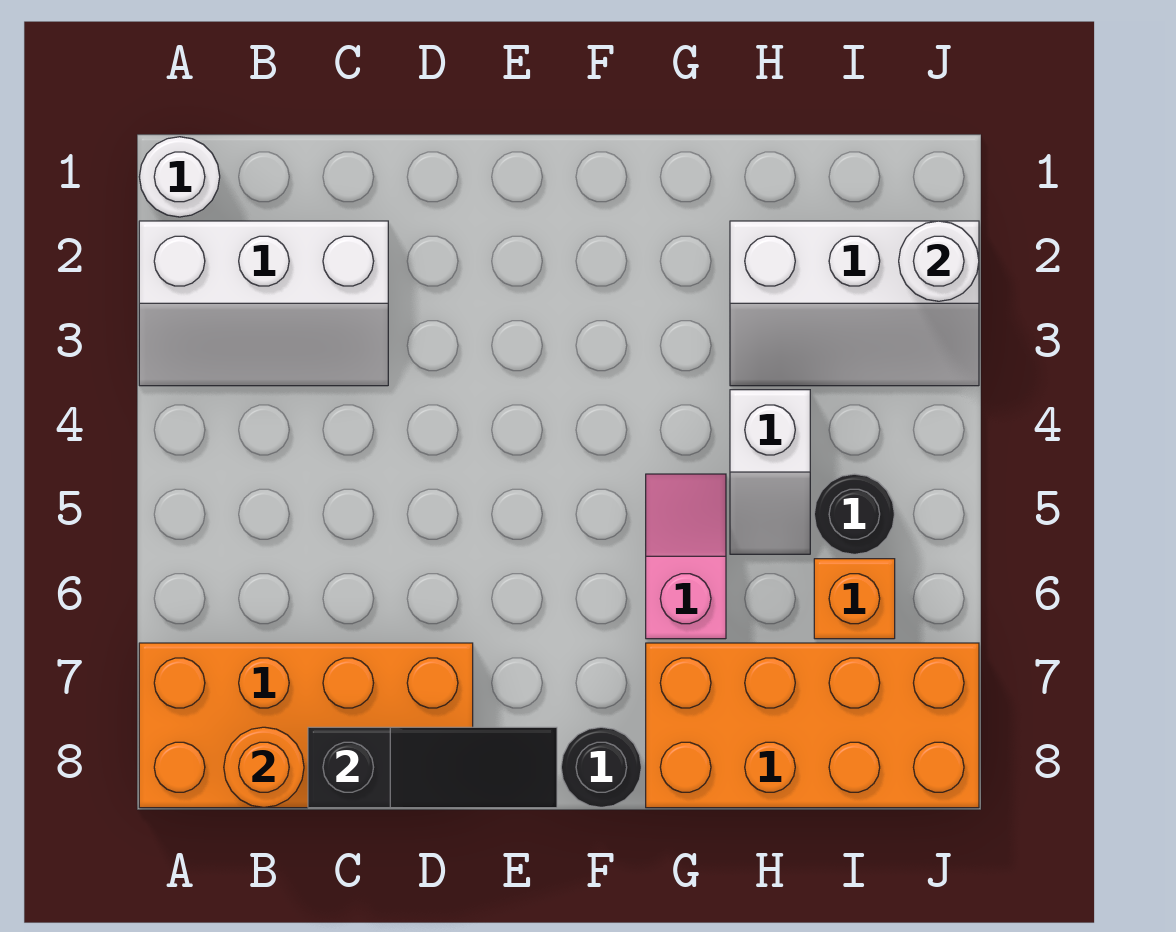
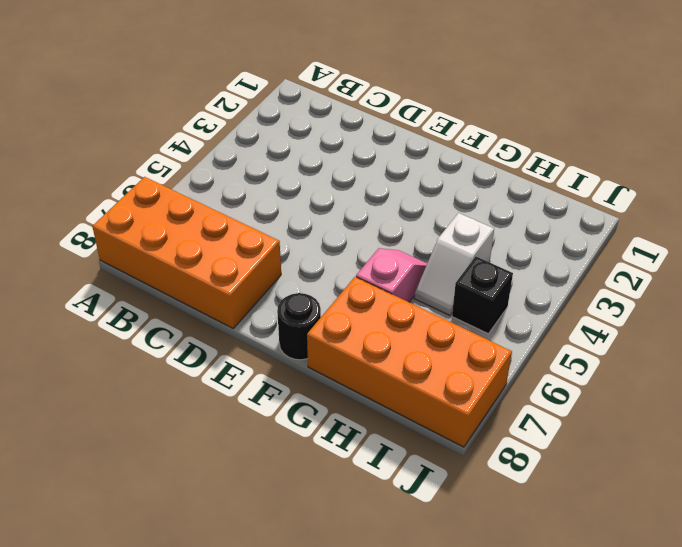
black brick I5 level 1 -> black round brick I5 level 1
none -> white round brick A1 level 1
none -> white slope A2:C3 level 1 top 2
none -> white slope H2:J3 level 1 top 2

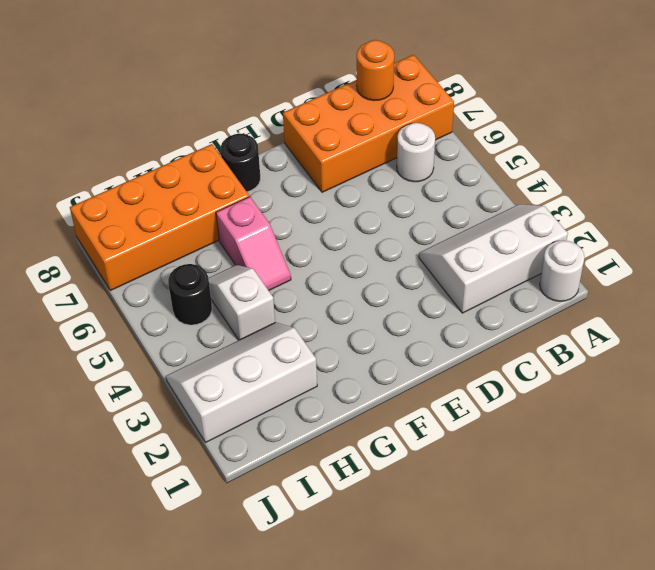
white round brick B6 level 1 -> white round brick J2 level 2
none -> orange brick I6 level 1
none -> black slope C8:E8 level 2 top C

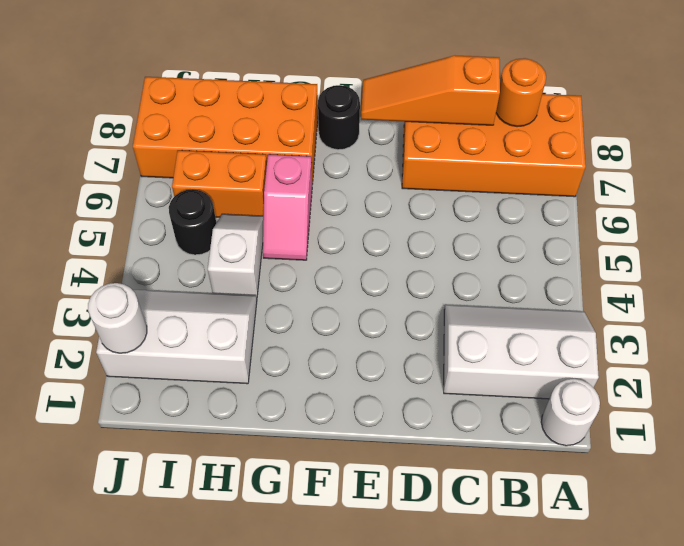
orange slope C8:E8 level 2 top C -> black slope C8:E8 level 2 top C
orange brick H6:I6 level 1 -> orange brick I6 level 1

